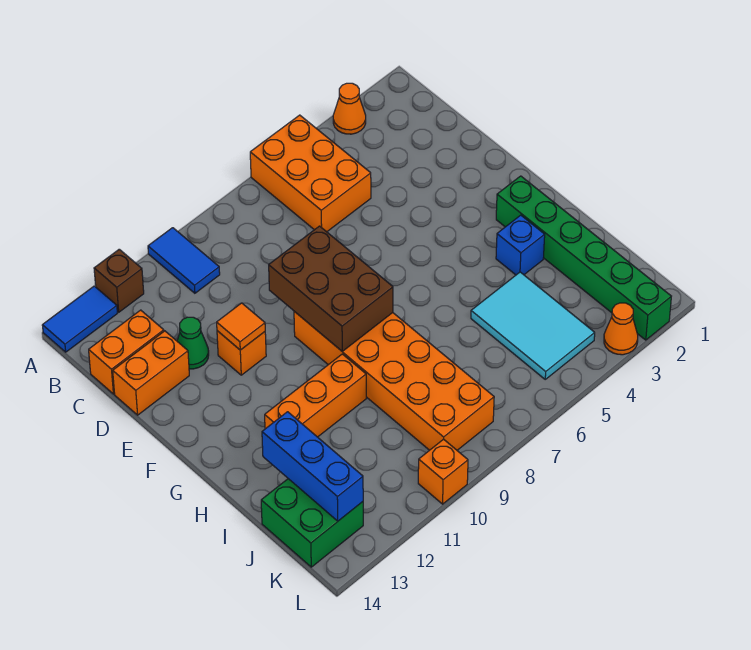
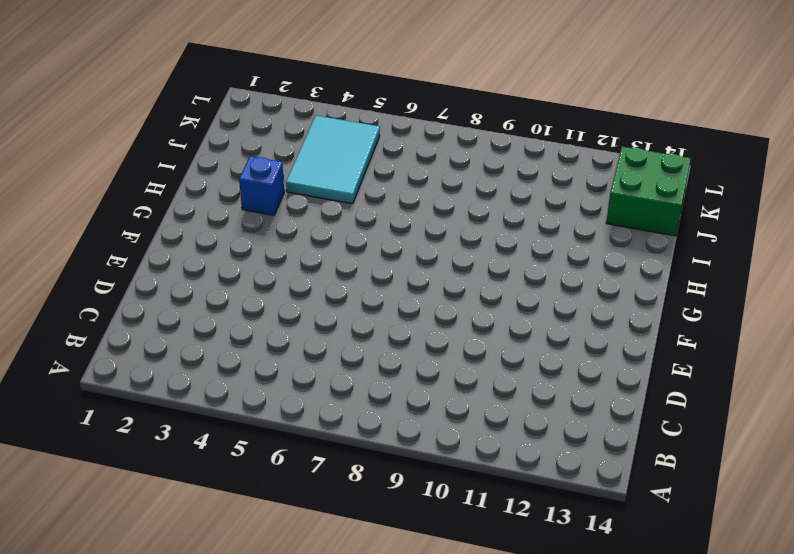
none -> orange cone A3 level 1
none -> orange brick A5:C6 level 1
none -> blue tile A10:B10 level 1

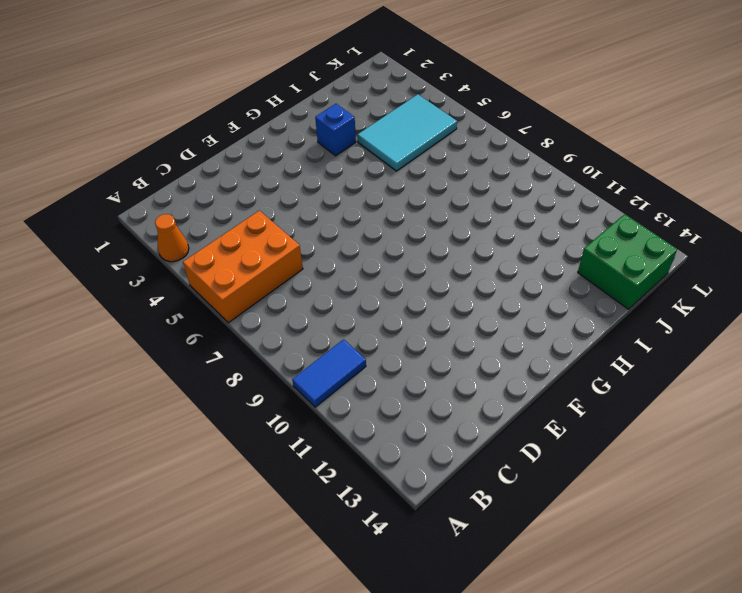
none -> brown brick A12 level 1
none -> blue tile A13:A14 level 1
none -> orange brick C13:C14 level 1

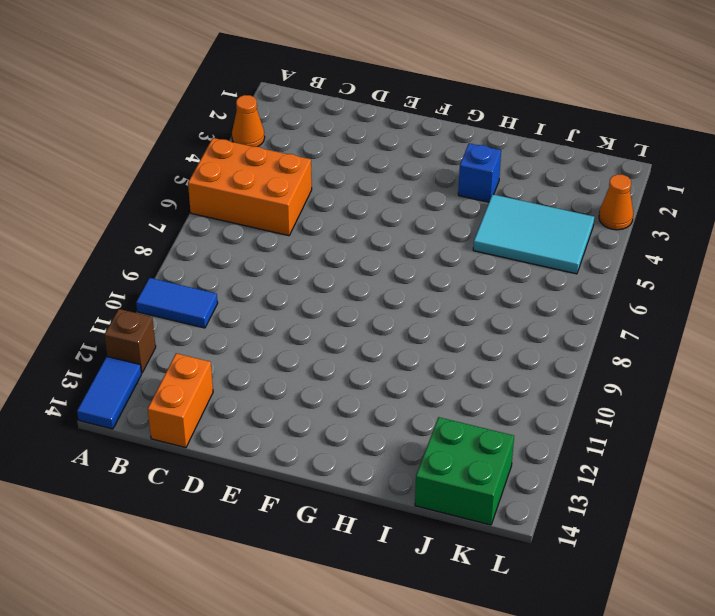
none -> green cone D12 level 1
none -> orange brick D13:D14 level 1
none -> orange brick E11 level 1

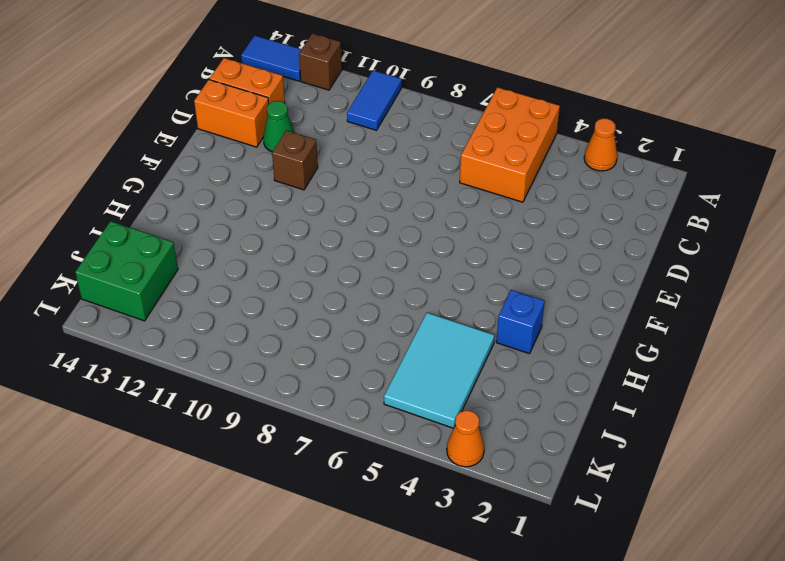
brown brick E11 level 1 -> orange brick E11 level 1
none -> orange brick F8:K9 level 1
none -> green brick G2:L2 level 1
none -> orange brick H10:H12 level 1

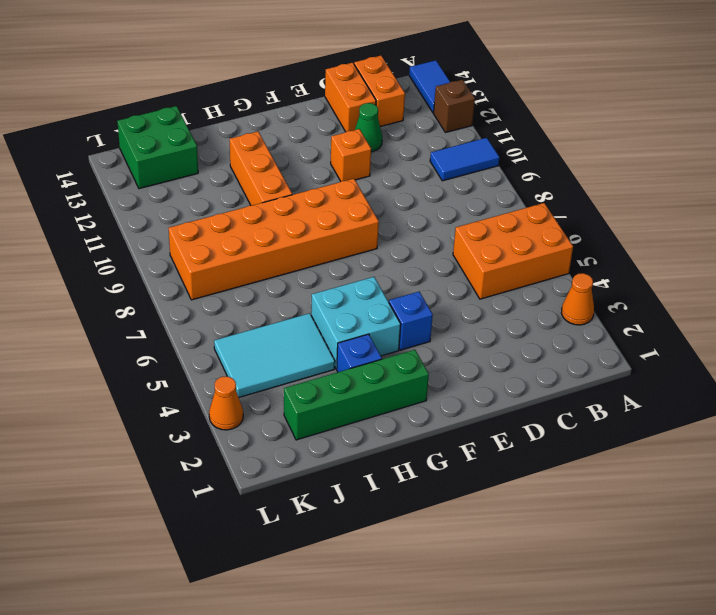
blue brick F4 level 1 -> none
green brick G2:J2 level 1 -> green brick G2:L2 level 1
cyan brick G4:H5 level 1 -> none
none -> orange brick L10 level 1
none -> brown brick E8:G9 level 2
none -> orange tile E11 level 2

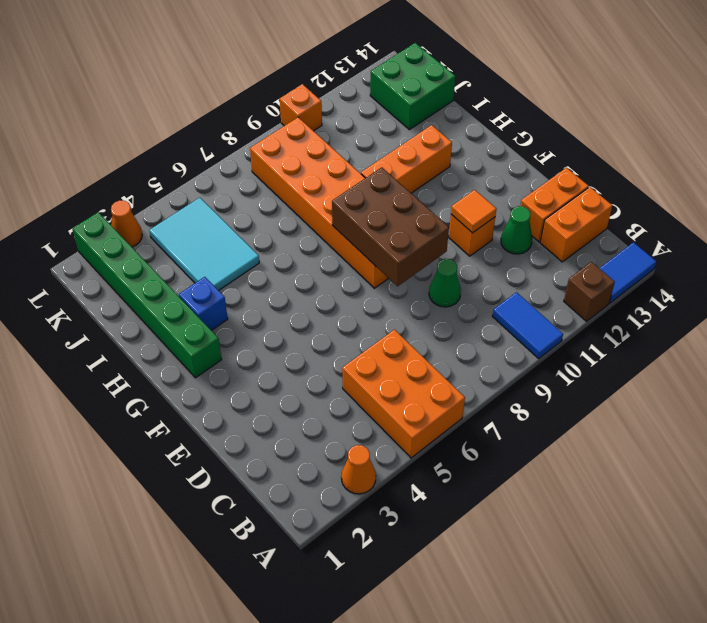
green cone D9 level 1 -> none
none -> blue brick I13:K13 level 2

